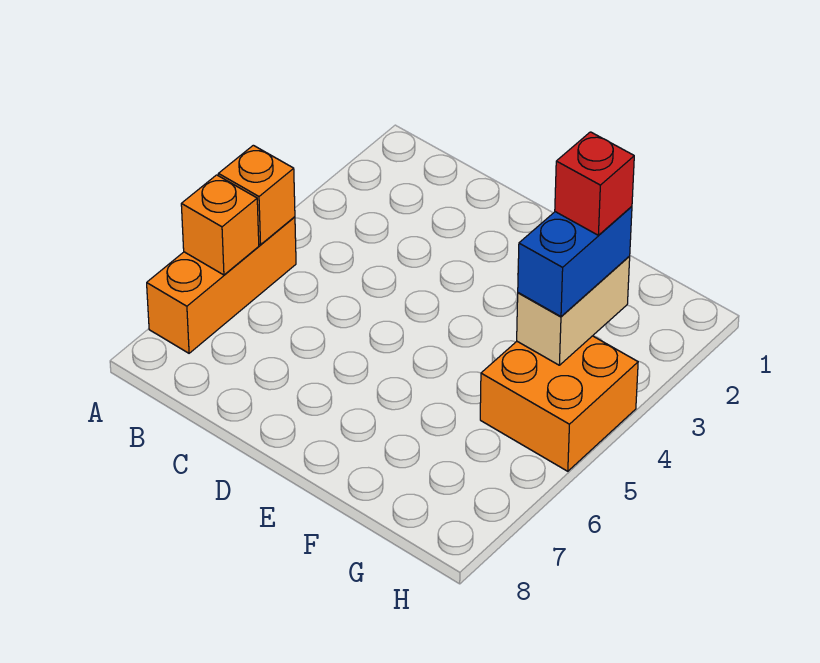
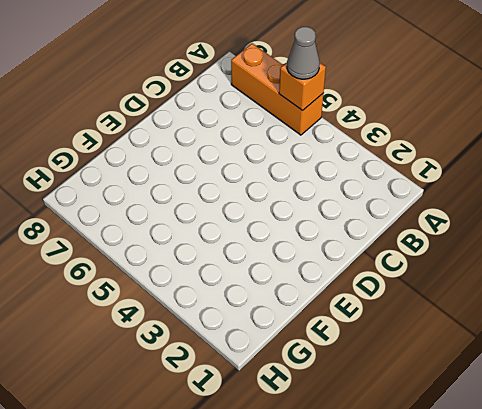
grey cone A5 level 3 -> none
none -> orange brick G4:H5 level 1
none -> orange brick A6 level 2

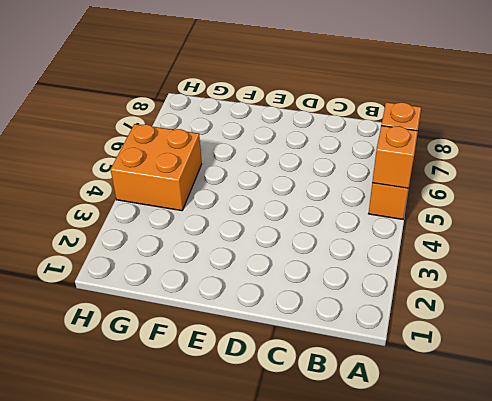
none -> tan brick G3:G4 level 2
none -> blue brick G3:G4 level 3

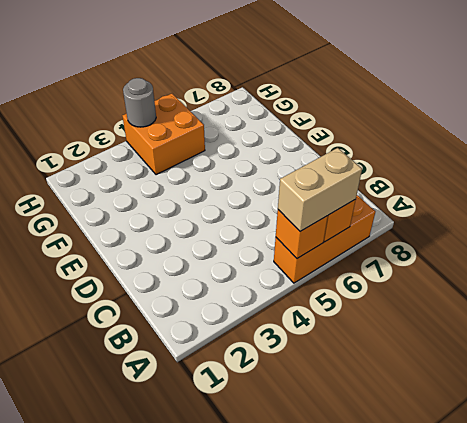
tan brick A5:A6 level 3 -> tan brick G3:G4 level 2
grey round brick H4 level 2 -> none
none -> blue brick G3:G4 level 3
none -> red brick G3 level 4

